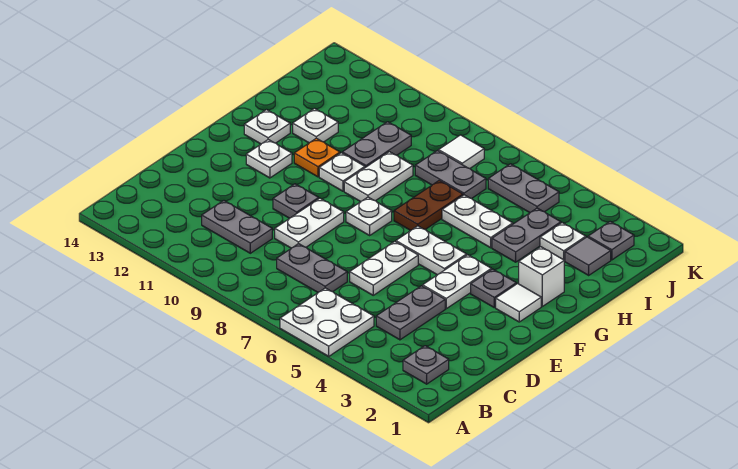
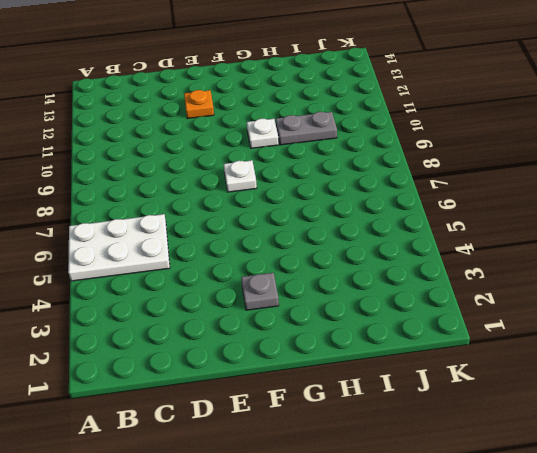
white plate A5:C6 level 1 -> white plate A5:B6 level 1
orange plate E12 level 1 -> orange plate G11 level 1
none -> grey plate B2 level 1
none -> grey plate C4:D4 level 1
none -> grey plate C7:C8 level 1
none -> grey plate C10:C11 level 1

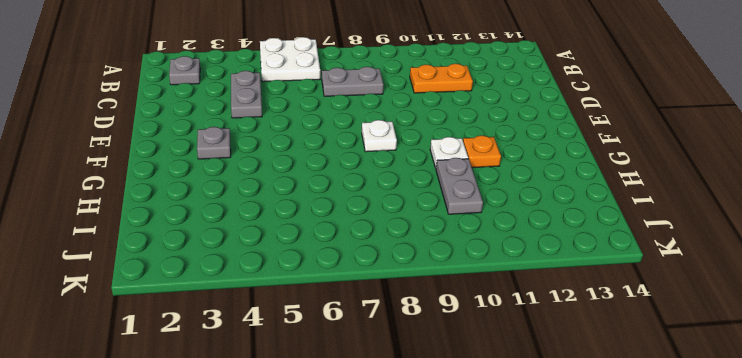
orange plate C10:C11 level 1 -> grey plate C10:C11 level 1
none -> white plate D6:E6 level 1
none -> white plate D9:E9 level 1
none -> white plate E4:F4 level 1
none -> grey plate E10 level 1

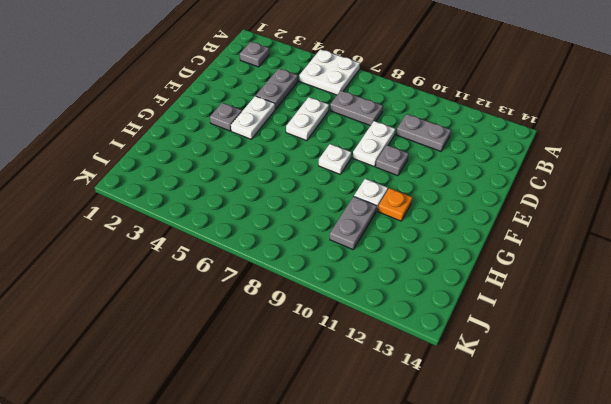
none -> white tile F2 level 1
none -> white plate F5:F6 level 1
none -> white plate F12 level 1
none -> white brick G2 level 1

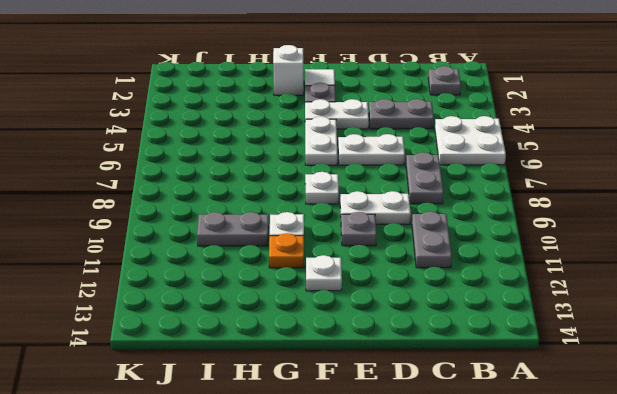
none -> brown plate G7:H7 level 1
none -> white plate G9:H9 level 1
none -> white plate G13 level 1
none -> grey plate H4:I4 level 1

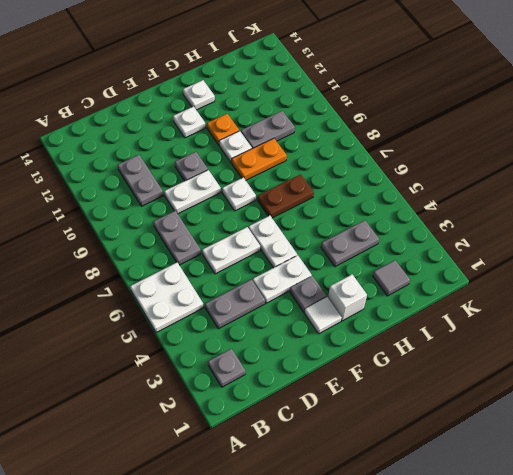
orange plate G9:H9 level 1 -> white plate G9:H9 level 1
none -> white plate H5:H6 level 1
none -> white plate H12 level 1
none -> white plate I3 level 1
none -> grey plate I7:I8 level 1

